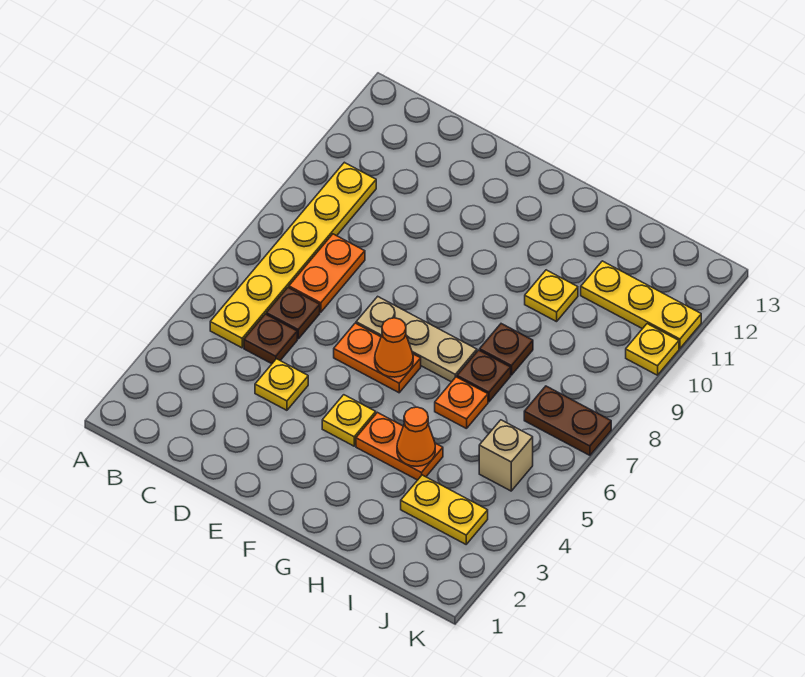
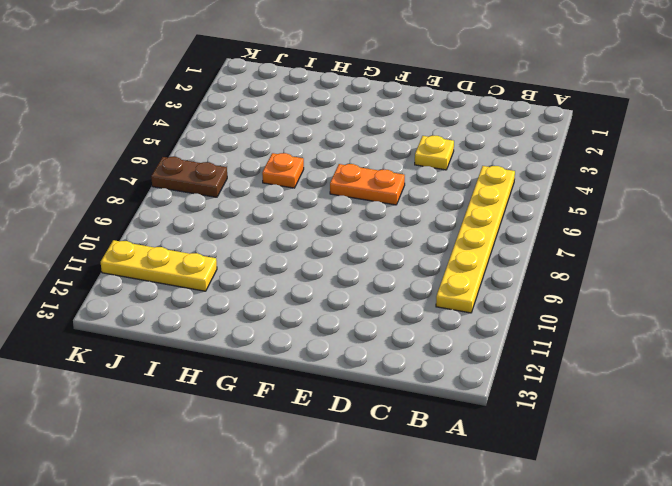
none -> brown plate C5 level 1
none -> brown plate C6 level 1
none -> orange plate C7:C8 level 1

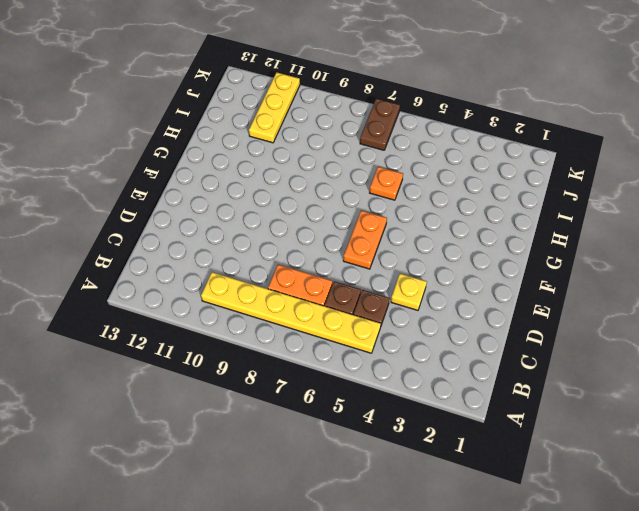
none -> tan plate E7:G7 level 1
none -> yellow plate F4 level 1
none -> orange plate G4:H4 level 1

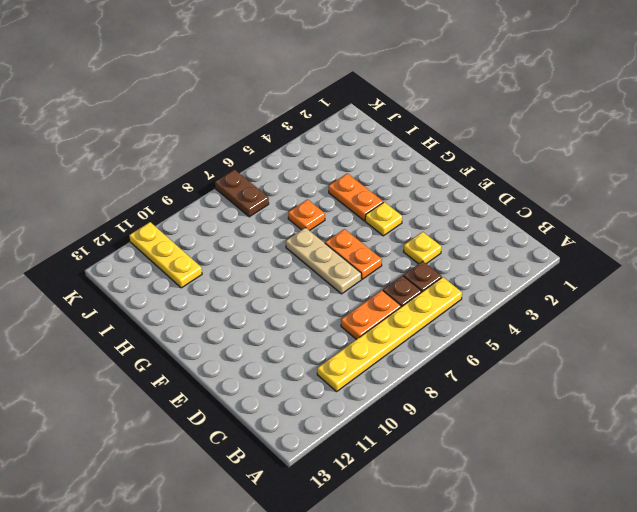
none -> brown plate H7 level 1
none -> brown plate H8 level 1
none -> yellow plate H10 level 1

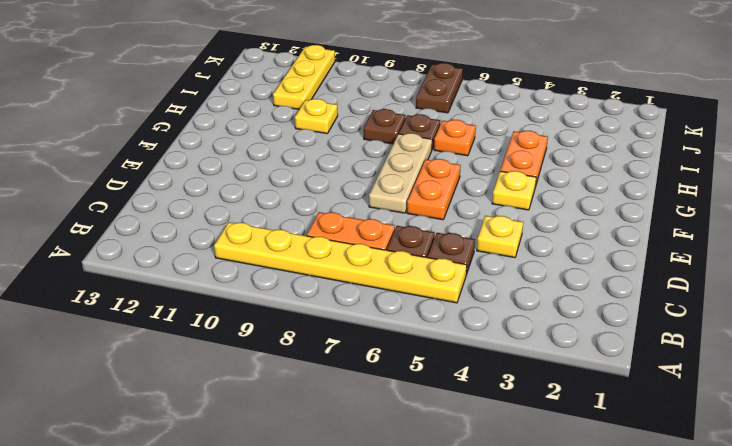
none -> yellow plate I3:J3 level 1
none -> tan brick J5 level 1
none -> yellow plate K10 level 1

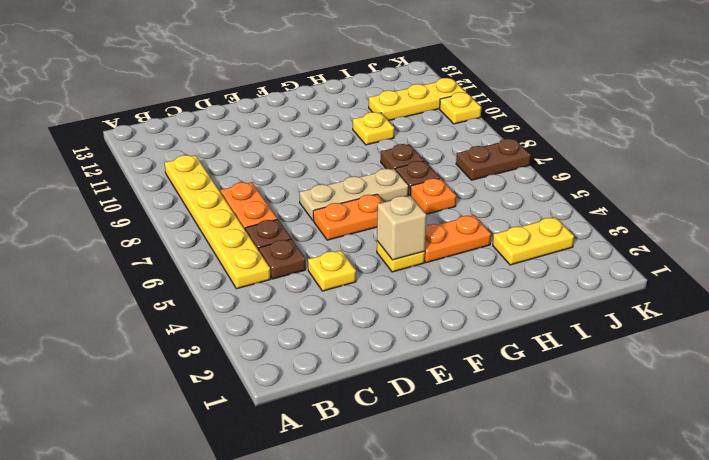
tan brick F4 level 2 -> tan brick J5 level 1
none -> orange cone F6 level 2
none -> orange cone H4 level 2

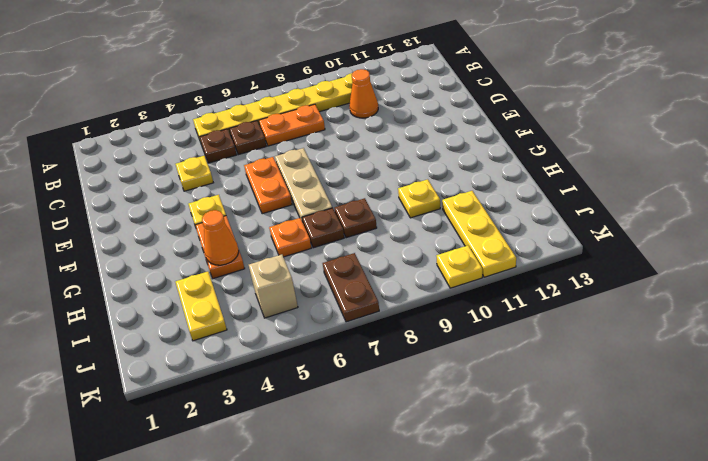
orange cone C10 level 1 -> orange cone F6 level 2

